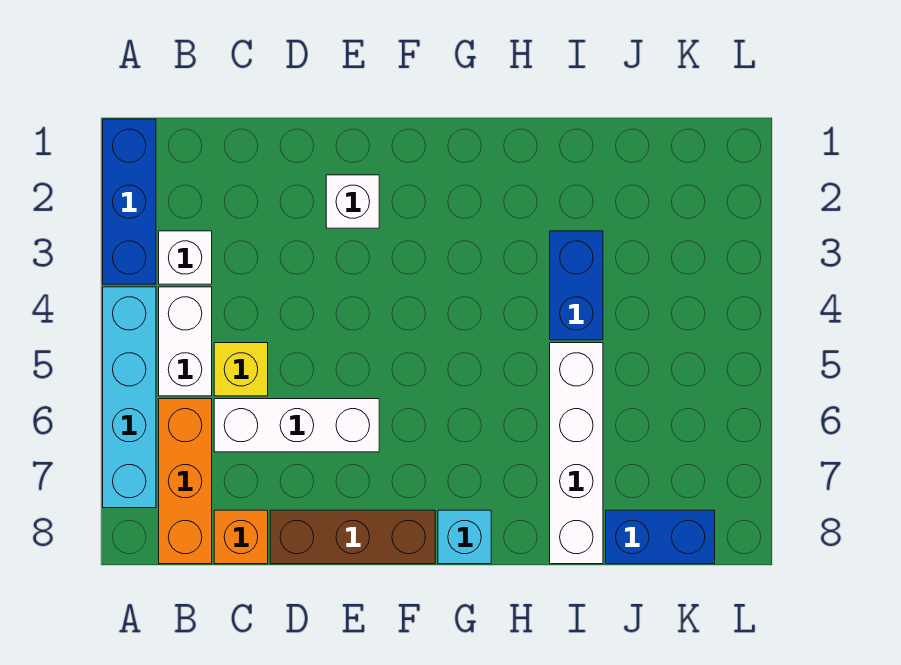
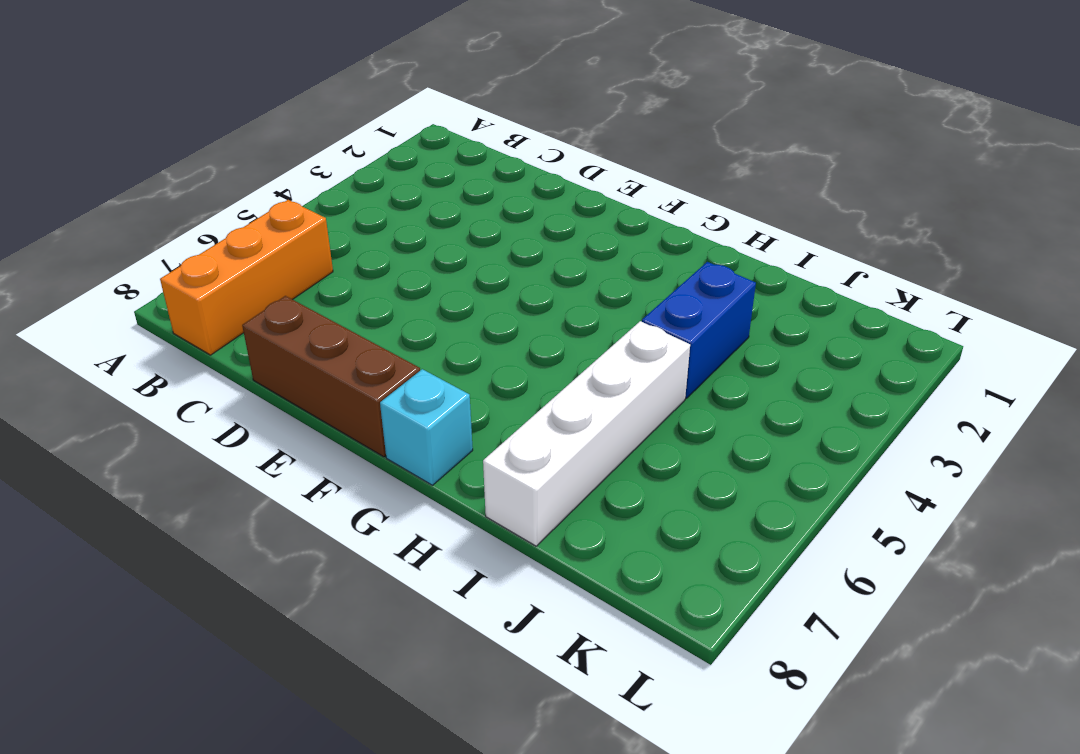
none -> blue brick A1:A3 level 1
none -> cyan brick A4:A7 level 1
none -> white brick B3 level 1

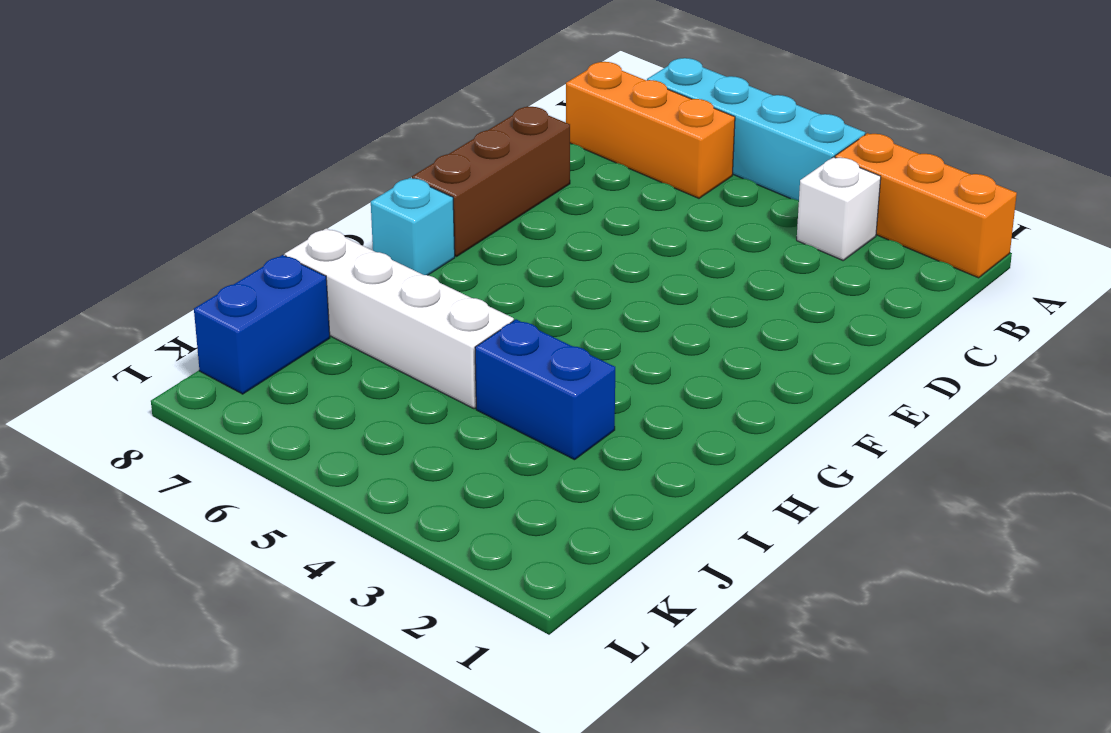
orange brick A1:A3 level 1 -> blue brick A1:A3 level 1
none -> white brick B4:B5 level 1
none -> yellow brick C5 level 1
none -> white brick C6:E6 level 1

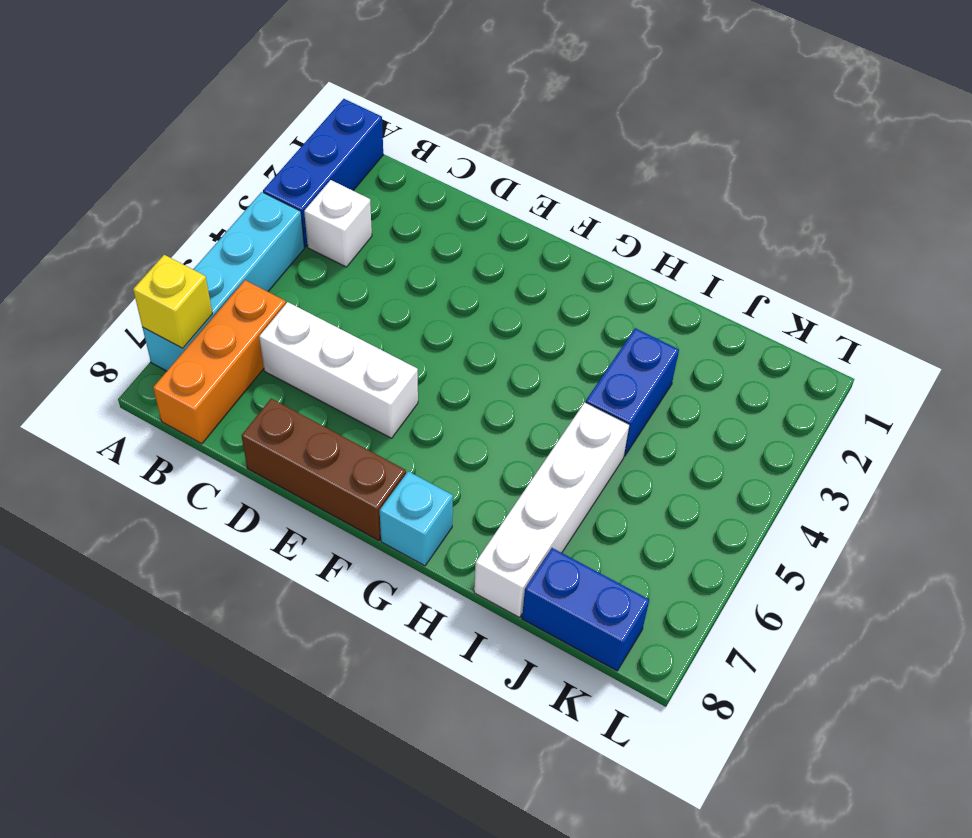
yellow brick A7 level 2 -> yellow brick C5 level 1
none -> white brick B4:B5 level 1
none -> orange brick C8 level 1
none -> white brick E2 level 1

